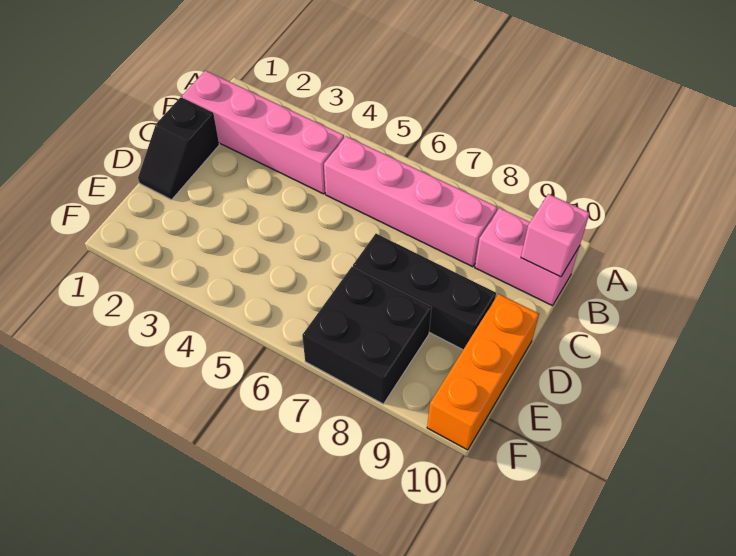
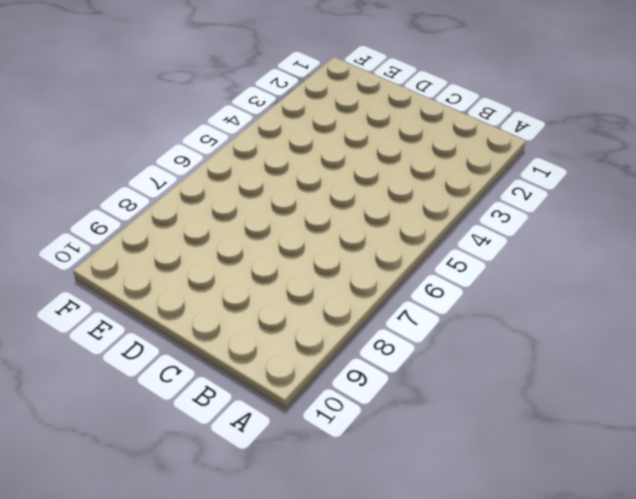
none -> pink brick B1:B4 level 1
none -> pink brick B5:B8 level 1

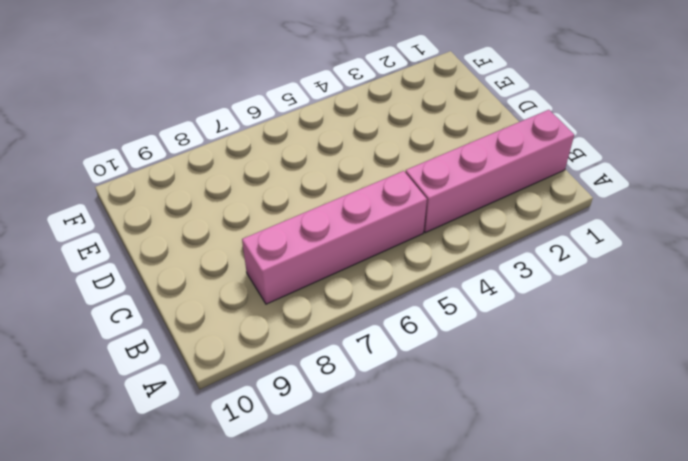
none -> pink brick B9:B10 level 1
none -> black slope C1:D1 level 1 top C

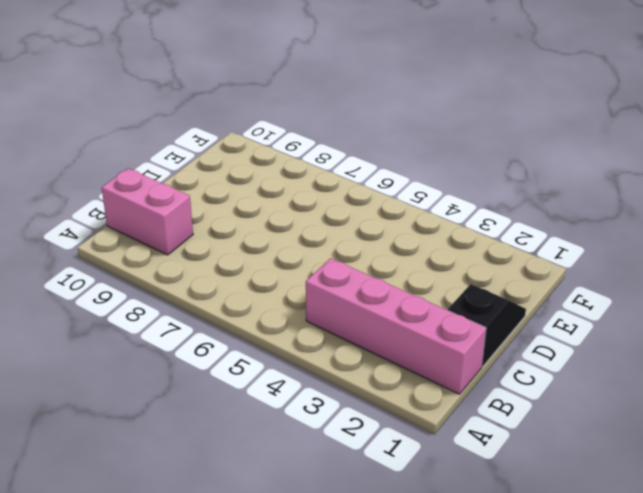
none -> pink brick B5:B8 level 1
none -> black brick D7:D9 level 1

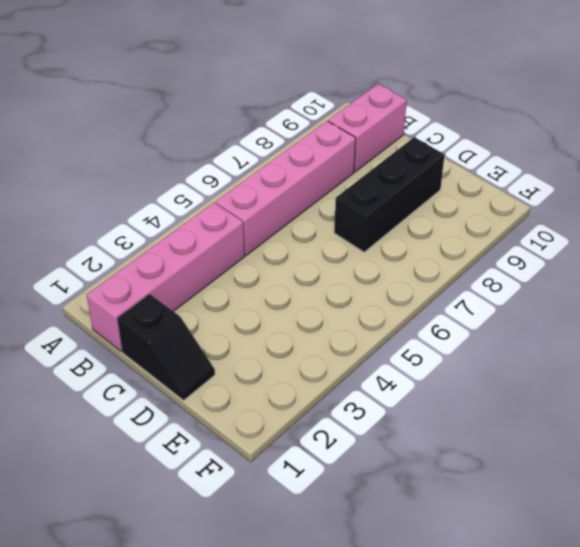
none -> orange brick D10:F10 level 1
none -> black brick E7:F8 level 1

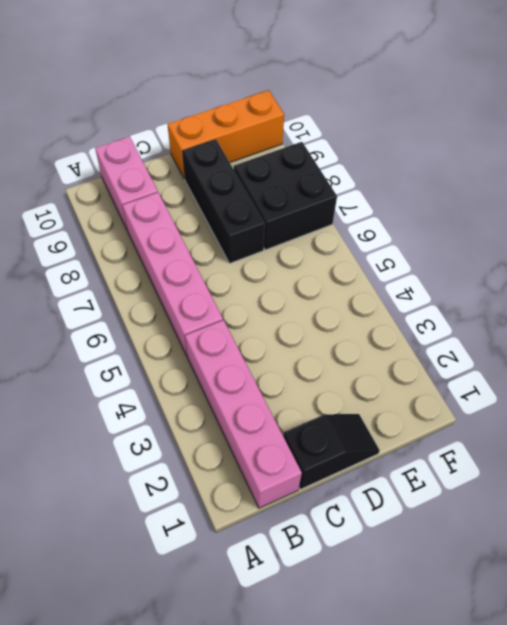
none -> pink brick B10 level 2

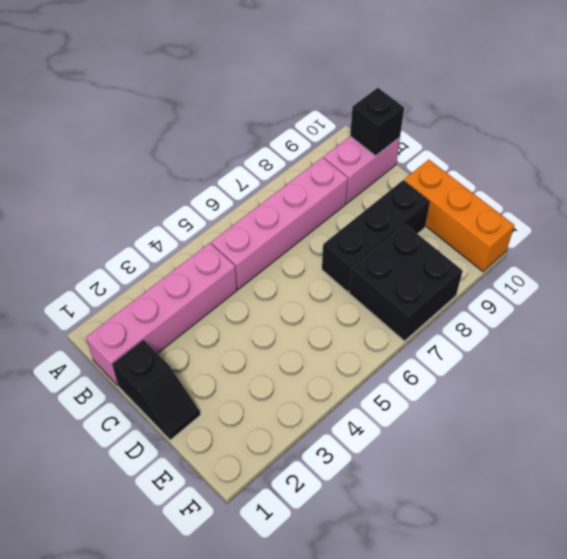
black brick B10 level 2 -> pink brick B10 level 2

